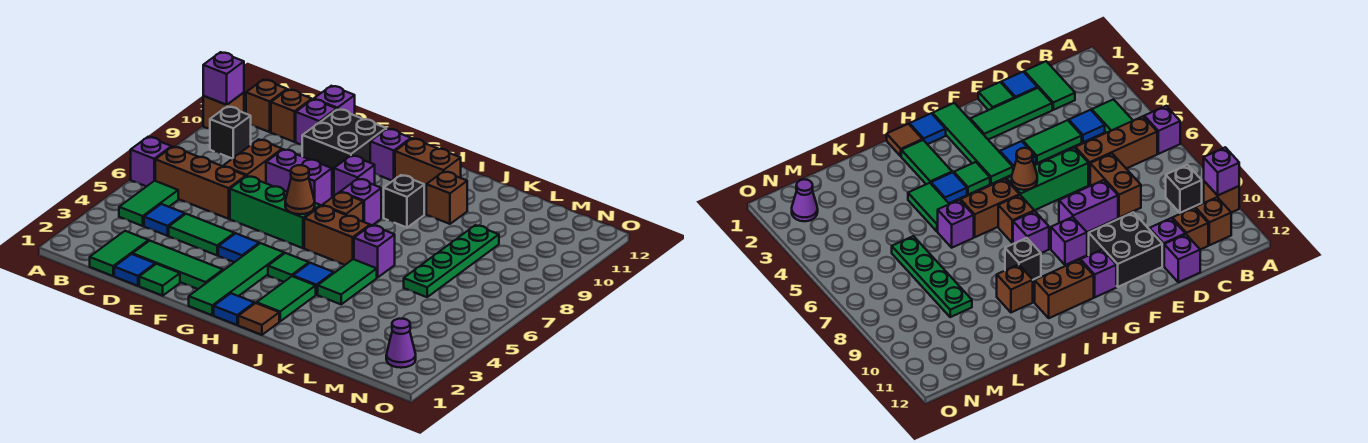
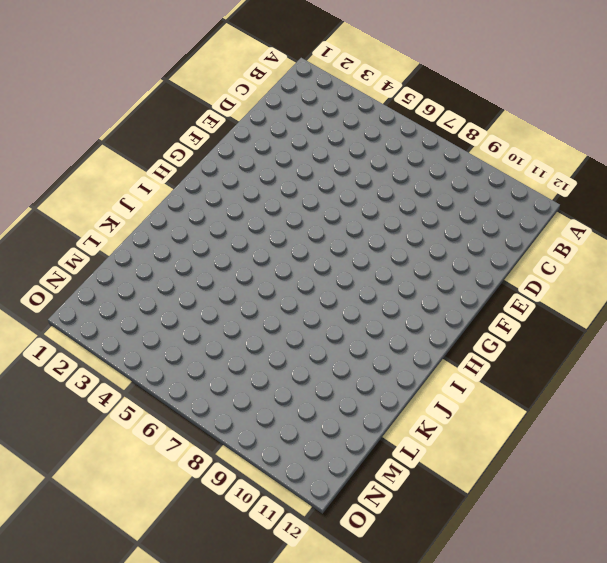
none -> purple brick A6 level 1
none -> brown brick A10 level 1
none -> green tile B4:B5 level 1
none -> brown brick B6:D6 level 1

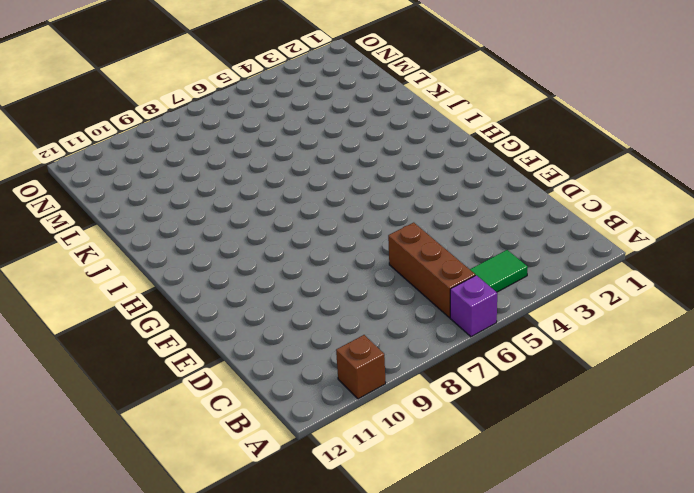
none -> black brick B9 level 1
none -> brown brick B11 level 1
none -> green tile C1:C2 level 1
none -> blue tile C4 level 1

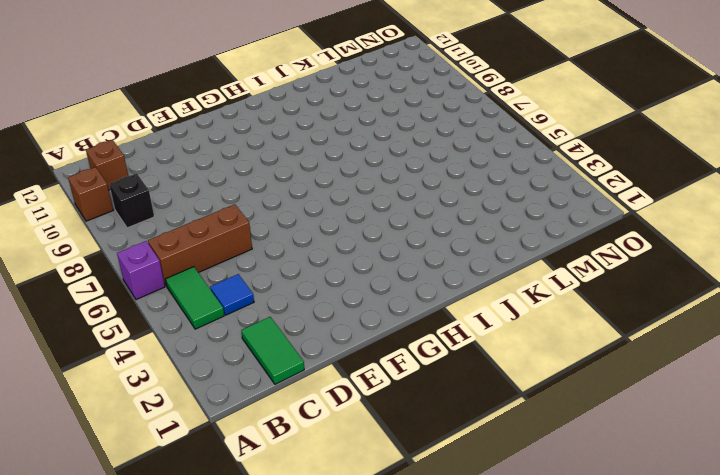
none -> brown brick C11 level 1
none -> blue tile D1 level 1
none -> green tile D2:F2 level 1
none -> green tile D4:E4 level 1

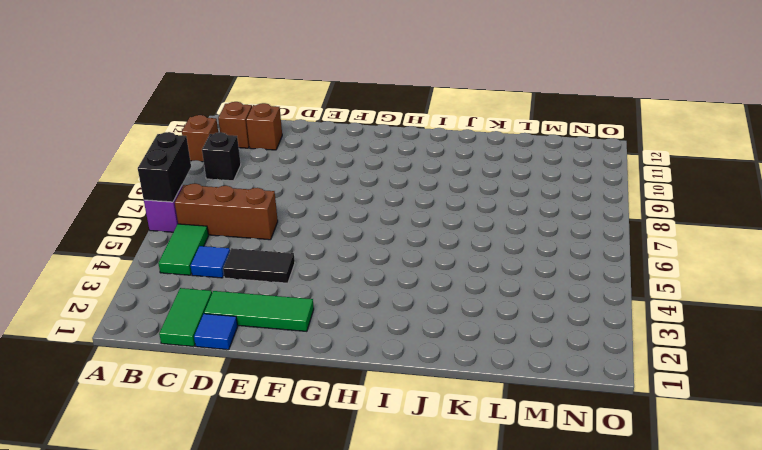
black brick A6:A7 level 2 -> none
black tile D4:E4 level 1 -> green tile D4:E4 level 1
none -> brown brick D7:D8 level 1
none -> purple brick D11 level 1
none -> purple brick D12 level 1
none -> green tile E1 level 1

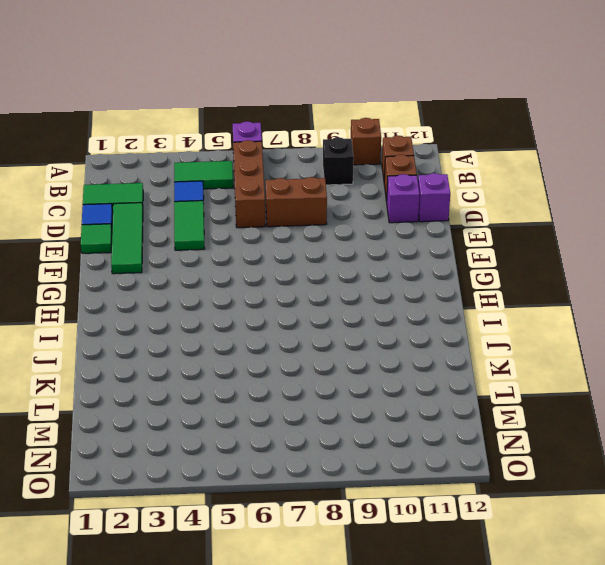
none -> green brick E6:G6 level 1
none -> purple brick E8:F8 level 1
none -> black brick E10:F11 level 1
none -> blue tile F4 level 1

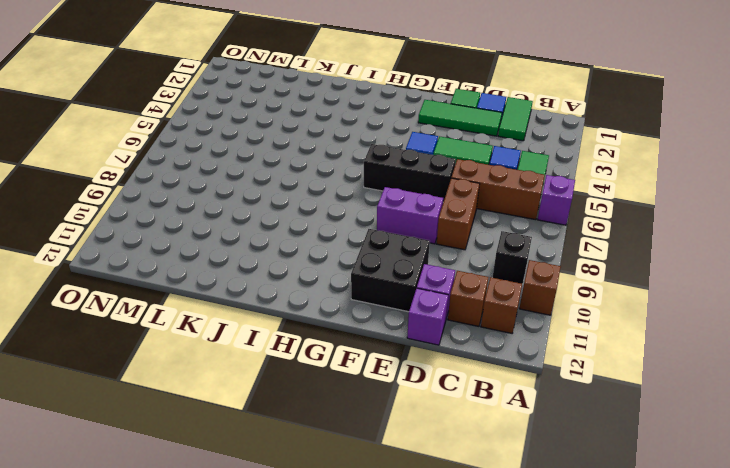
black brick E6:G6 level 1 -> green brick E6:G6 level 1
none -> green tile G1:G4 level 1
none -> purple brick G9 level 1
none -> purple brick G11 level 1
none -> blue tile H1 level 1

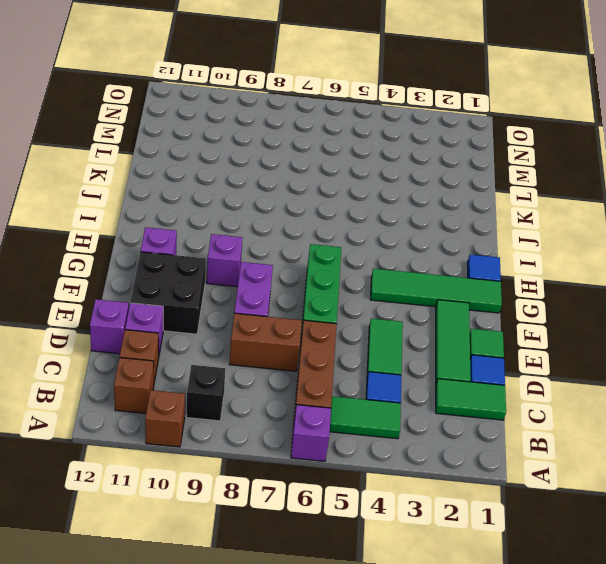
none -> blue tile F4 level 1
none -> green tile H4 level 1
none -> brown brick H6:I6 level 1
none -> brown brick H7 level 1

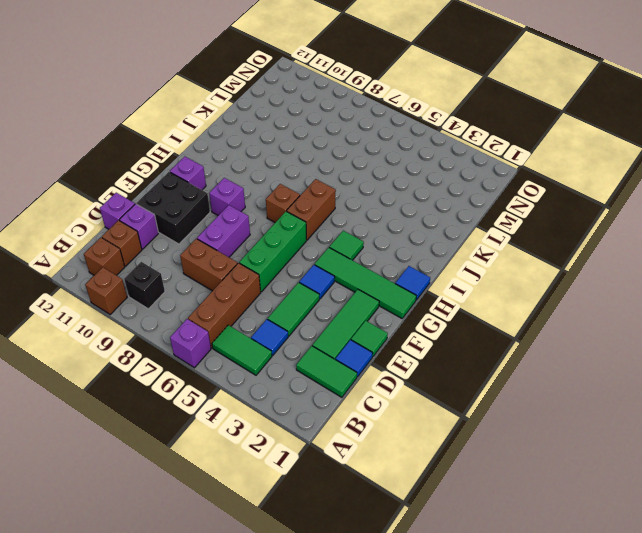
none -> purple brick H8 level 1
none -> brown brick H11:I11 level 1
none -> brown tile I1 level 1
none -> green tile I2:I3 level 1

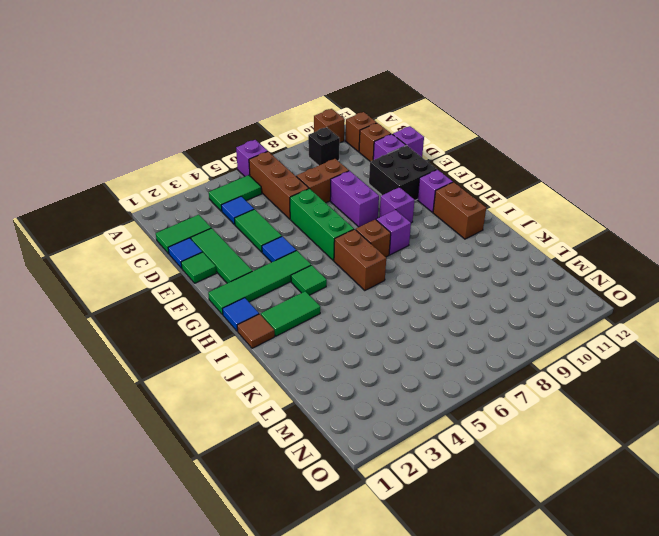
none -> blue tile I4 level 1
none -> black brick I9 level 1
none -> green tile J4:J5 level 1
none -> purple brick J6 level 1

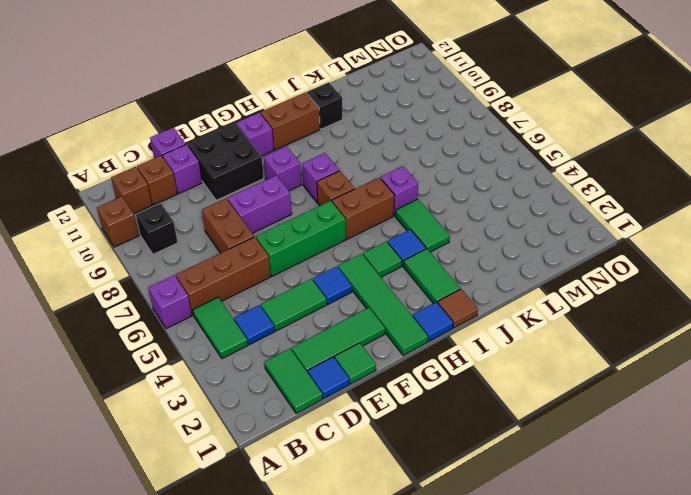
black brick J11 level 1 -> black brick I9 level 1
none -> brown brick J10 level 1
none -> green plate L6:L9 level 1
none -> purple cone N2 level 1
none -> purple brick A10 level 2

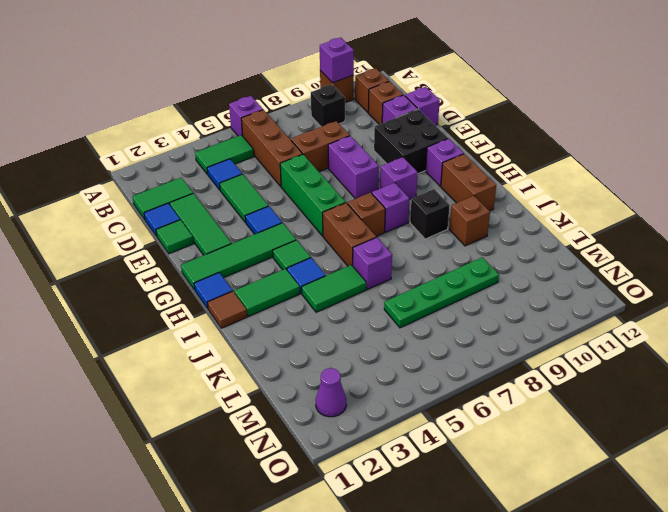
none -> brown cone G6 level 2

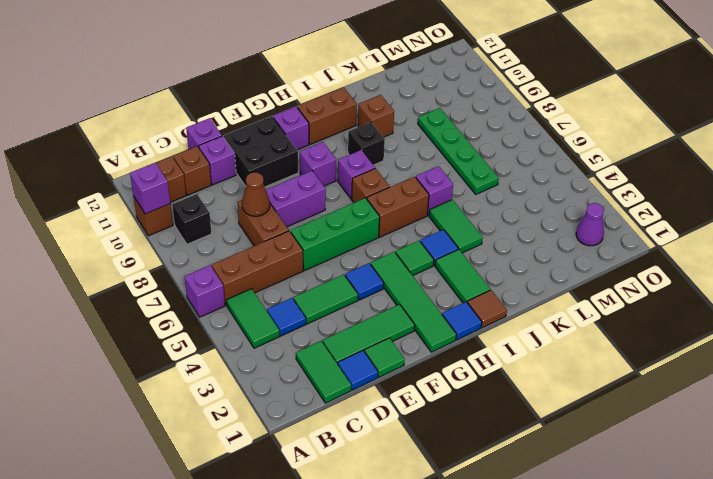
brown cone D8 level 2 -> brown cone G6 level 2

